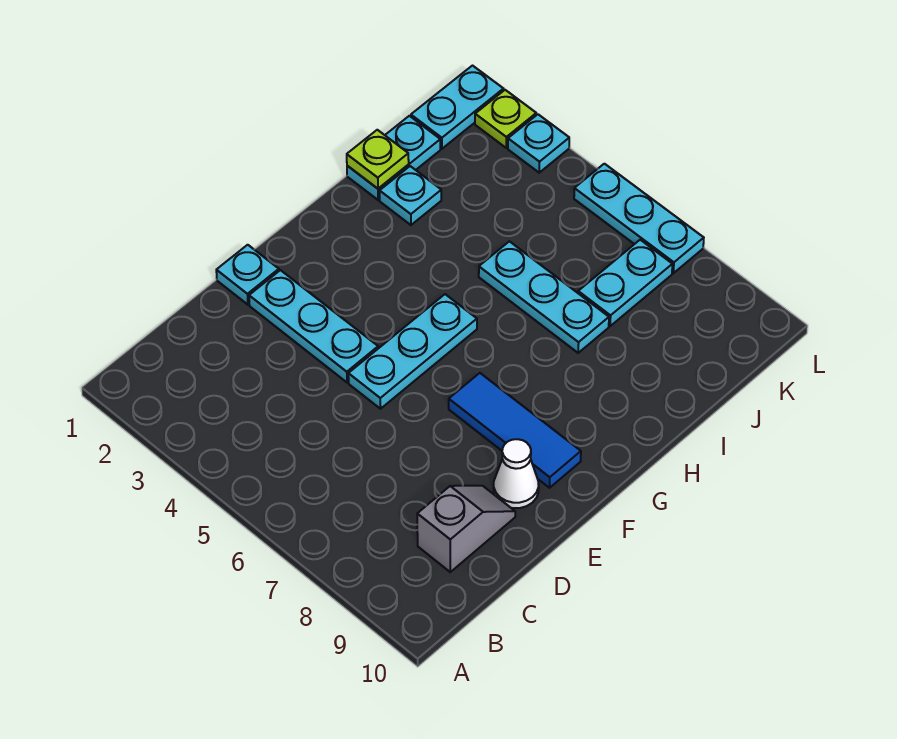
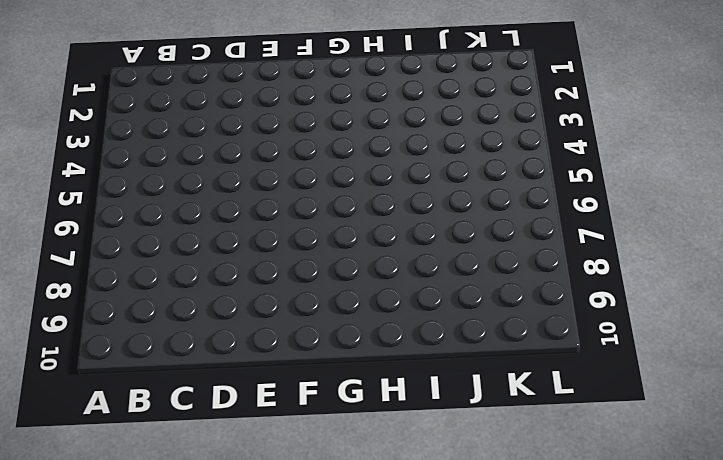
none -> grey slope C9:D9 level 1 top C
none -> cyan plate E1 level 1
none -> cyan plate E2:E4 level 1

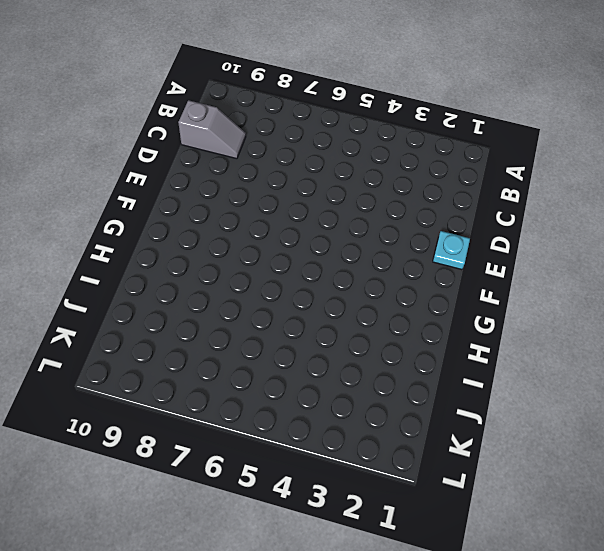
grey slope C9:C10 level 1 top 10 -> grey slope C9:D9 level 1 top C
none -> cyan plate E2:E4 level 1
none -> cyan plate E5:G5 level 1
none -> white cone E9 level 1

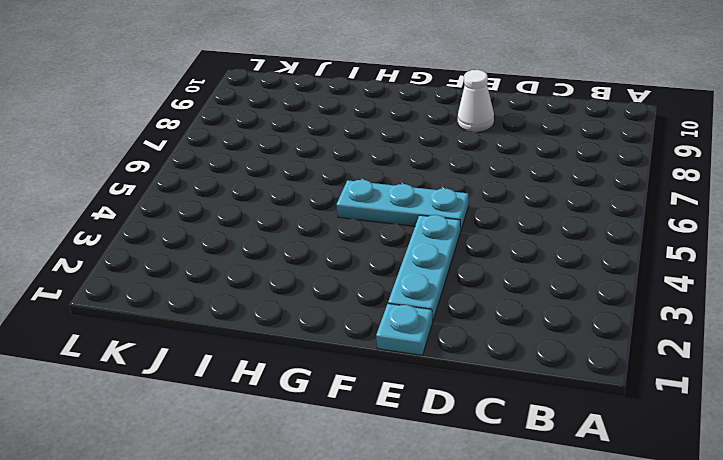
none -> grey slope C9:D9 level 1 top C
none -> blue tile F7:F9 level 1
none -> cyan plate I1:J1 level 1

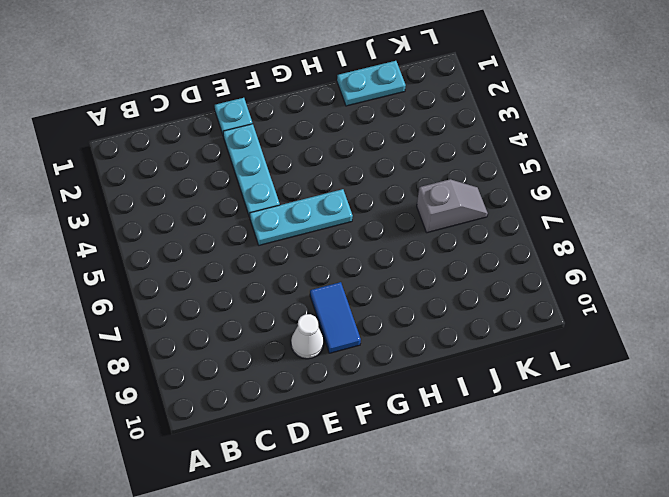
blue tile F8:F9 level 1 -> blue tile F7:F9 level 1
grey slope J6:K6 level 1 top J -> grey slope C9:D9 level 1 top C
none -> cyan plate I2 level 1
none -> cyan plate I5:I7 level 1
none -> cyan plate J7:K7 level 1

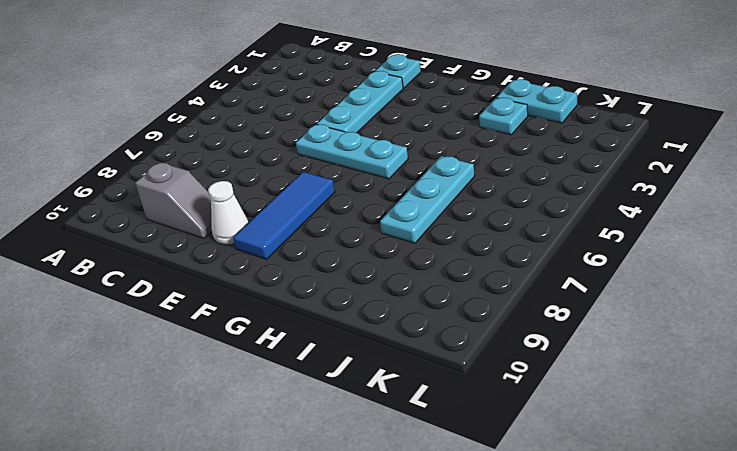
none -> cyan plate J7:K7 level 1
none -> cyan plate K1:L1 level 1
none -> lime plate L2 level 1

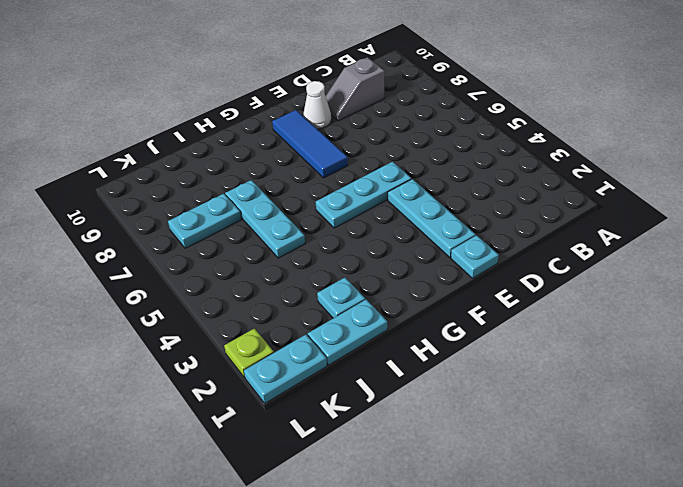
none -> cyan plate L3 level 1
none -> cyan plate L5:L7 level 1
none -> lime plate I1 level 2

